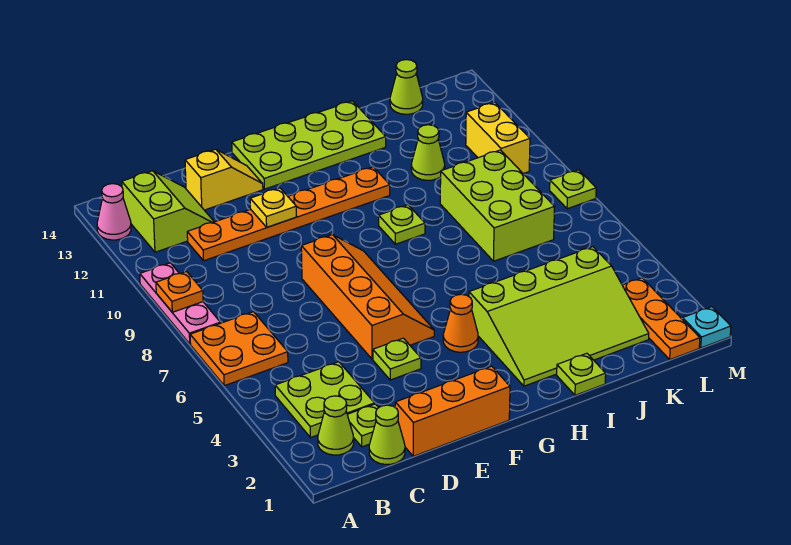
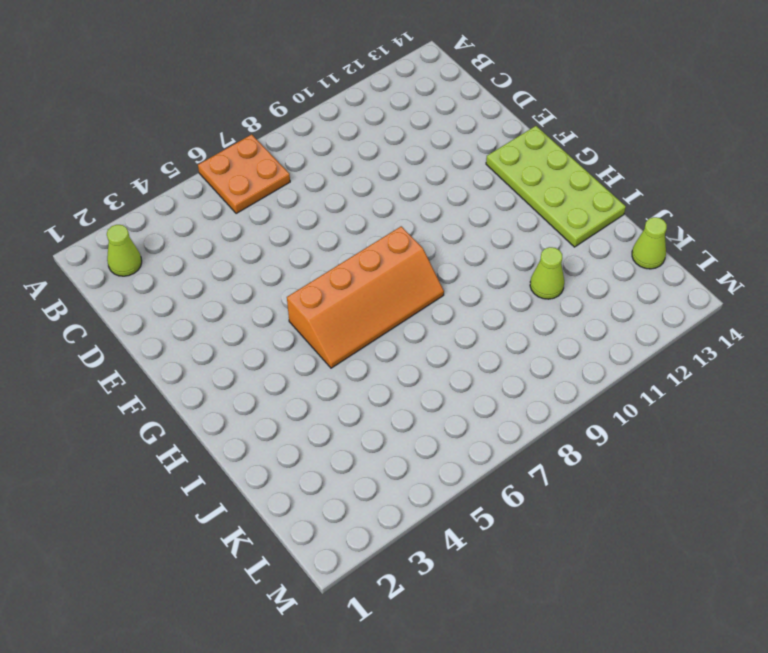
orange slope G5:H8 level 1 top G -> orange slope E5:F8 level 1 top E
none -> pink plate A8:A10 level 1
none -> pink cone A13 level 1
none -> lime plate B3:C4 level 1

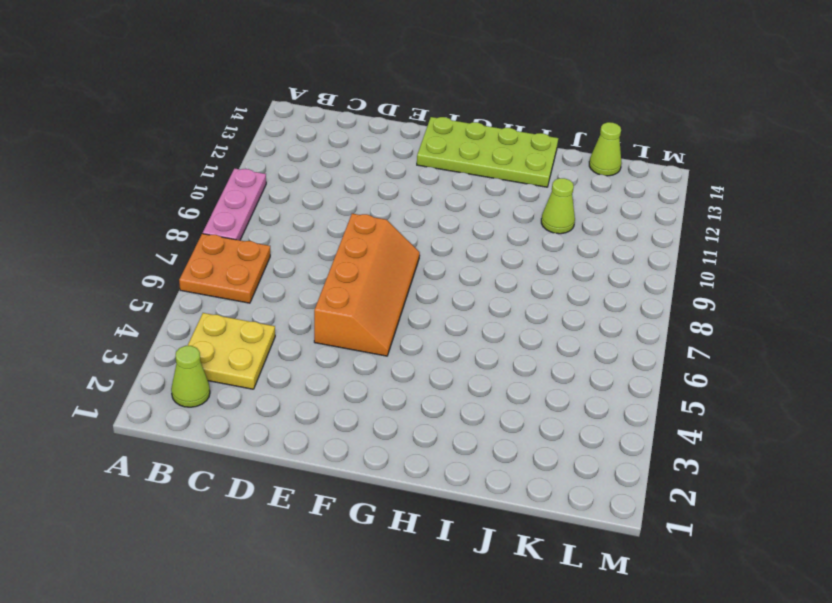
yellow plate B3:C4 level 1 -> lime plate B3:C4 level 1
none -> pink cone A13 level 1
none -> lime slope B12:C13 level 1 top B
none -> lime cone C1 level 1

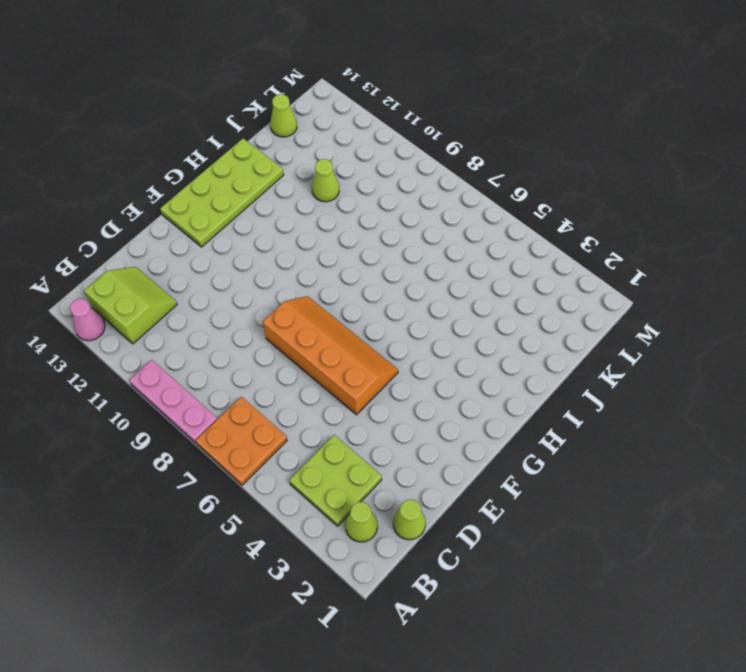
none -> lime plate C2 level 1
none -> orange plate C11:H11 level 1
none -> orange brick D1:F1 level 1

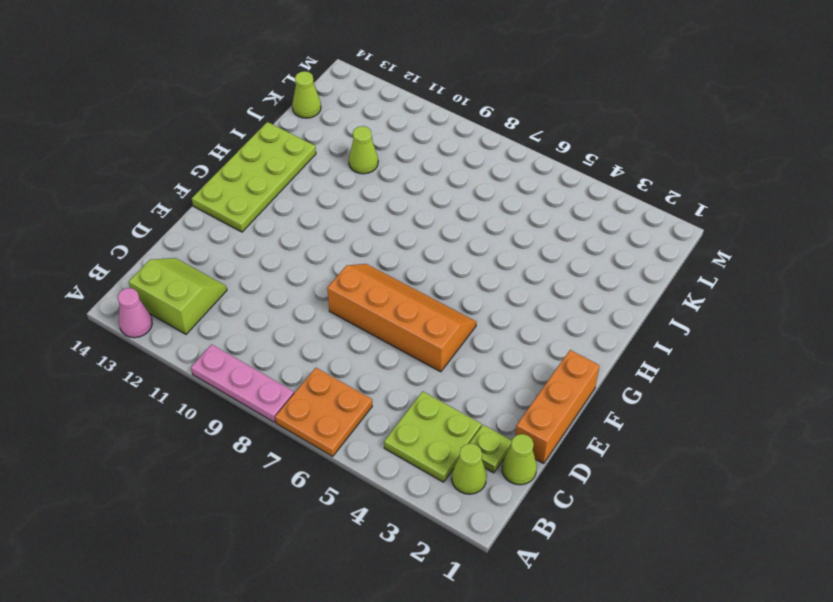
none -> orange plate C11:H11 level 1
none -> yellow slope D13:E13 level 1 top D
none -> lime plate E4 level 1

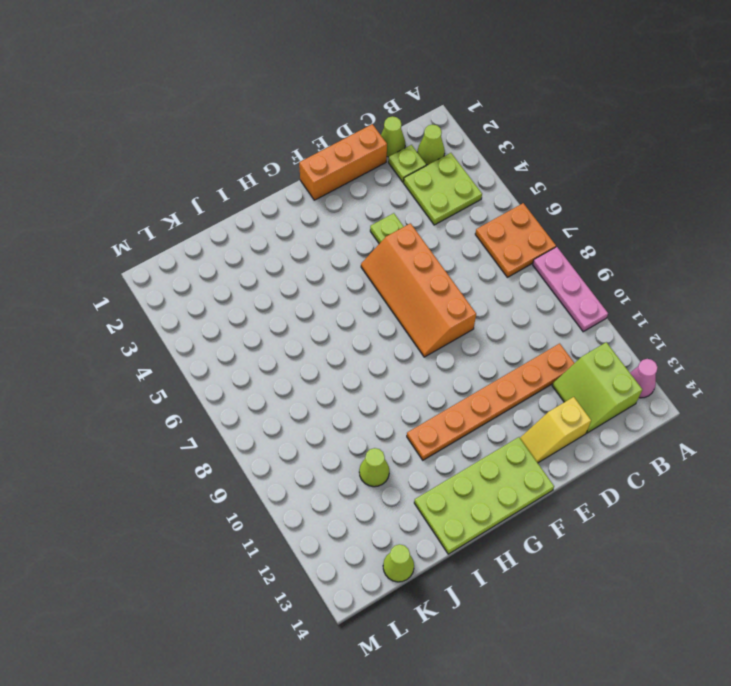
none -> orange cone G4 level 1
none -> lime slope H2:K4 level 1 top 4
none -> lime plate H9 level 1

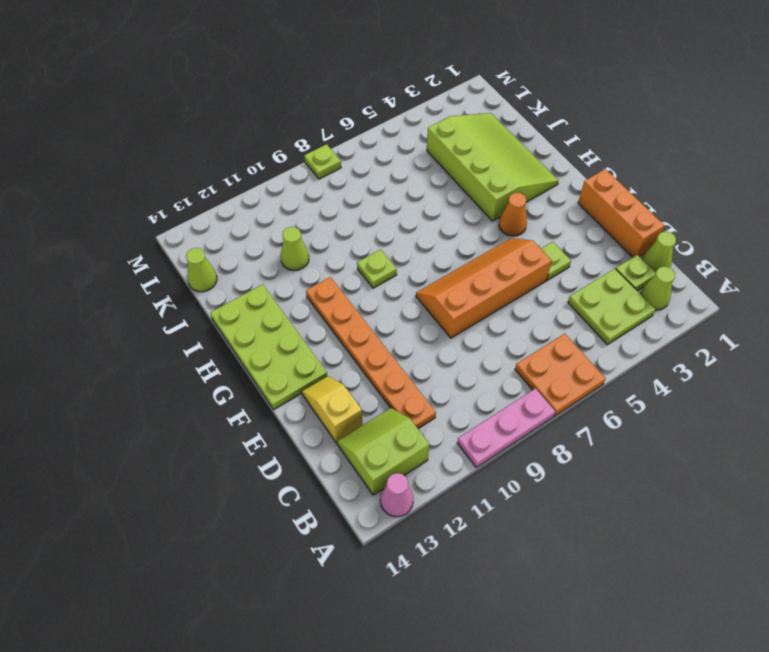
none -> lime plate I1 level 1
none -> lime brick J7:K9 level 1
none -> orange plate L1:L3 level 1

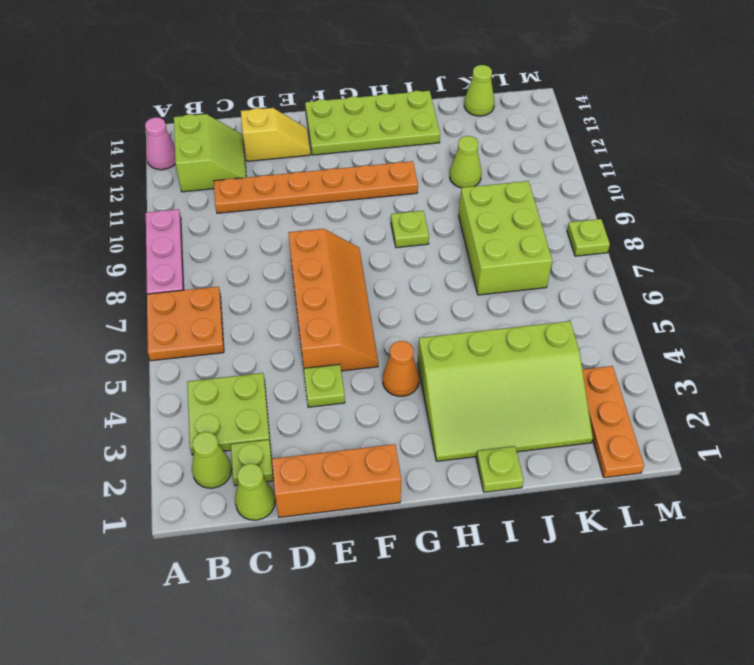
none -> yellow brick L10:L11 level 1
none -> cyan plate M1 level 1
none -> orange plate A9 level 2

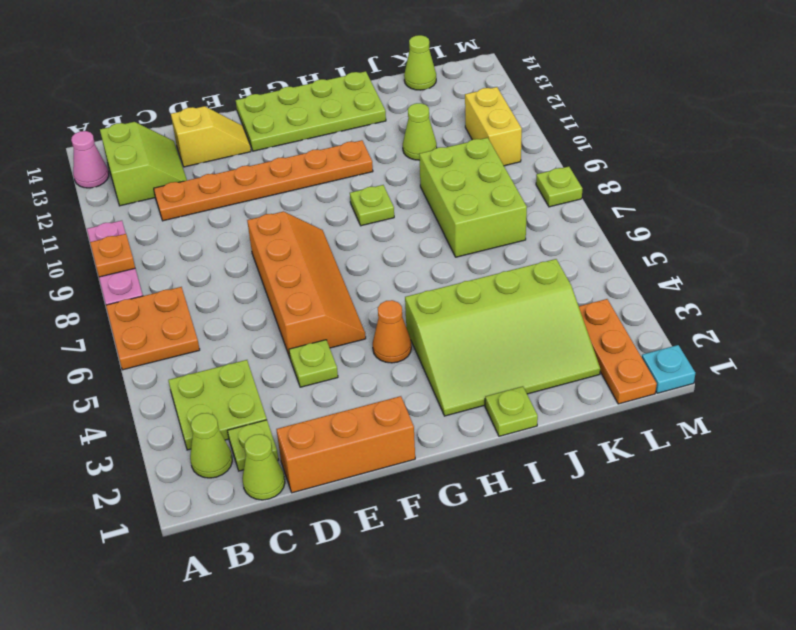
none -> yellow plate E11 level 2

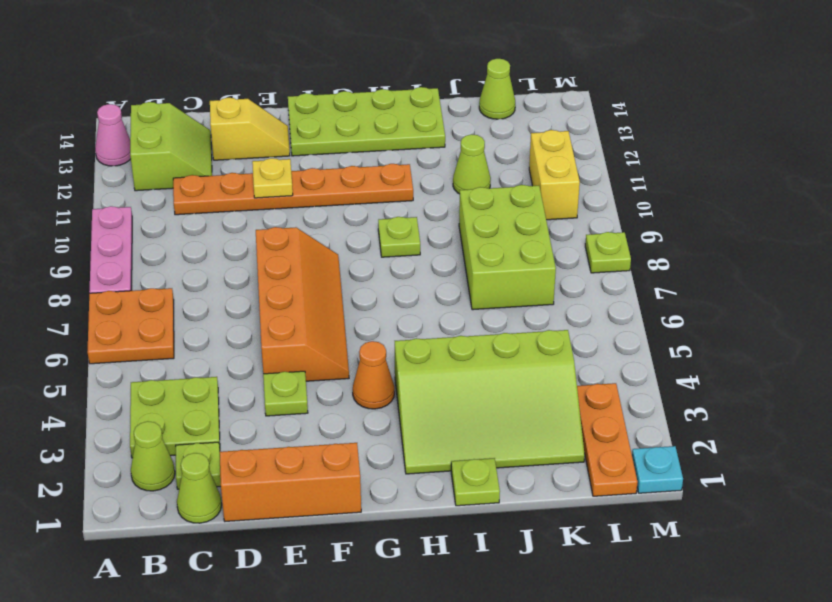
none -> orange plate A9 level 2

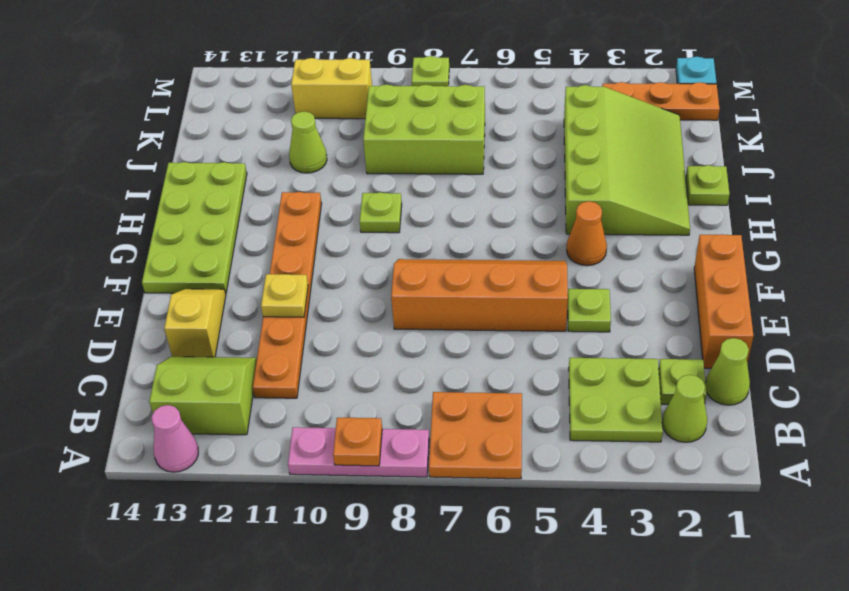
none -> lime cone K14 level 1

